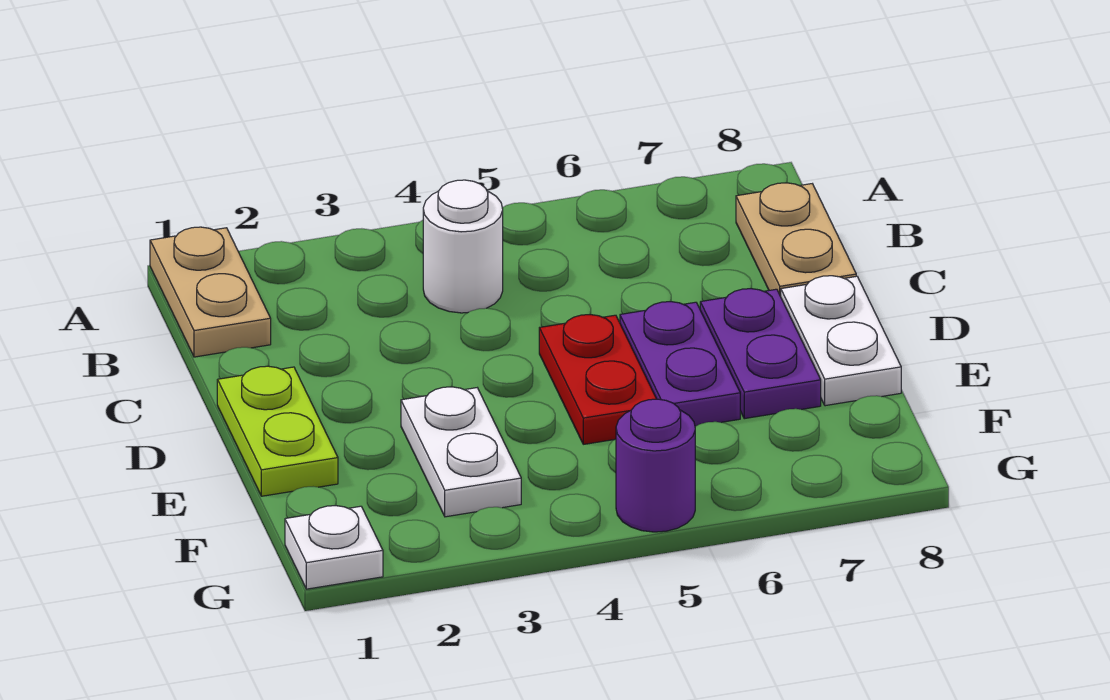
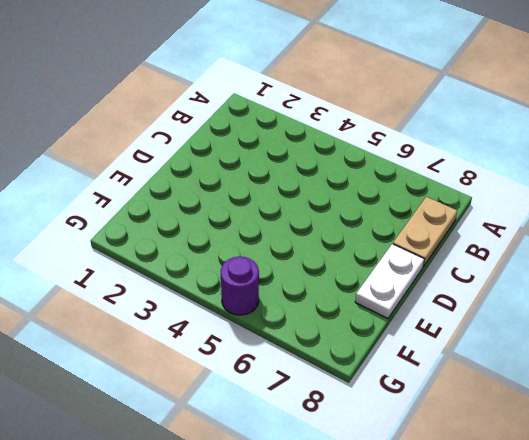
none -> tan plate A1:B1 level 1
none -> white round brick B4 level 1

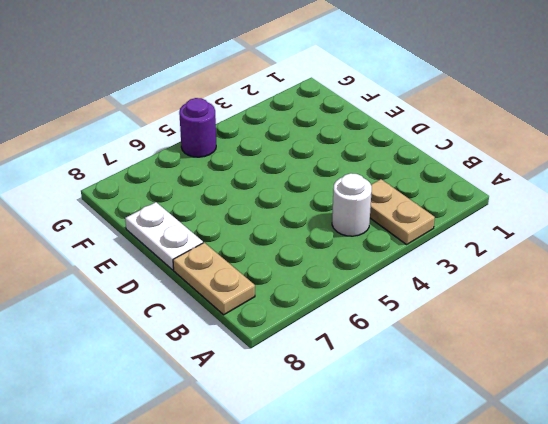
tan plate A3:B3 level 1 -> tan plate A1:B1 level 1
none -> lime plate D1:E1 level 1
none -> red plate D5:E5 level 1

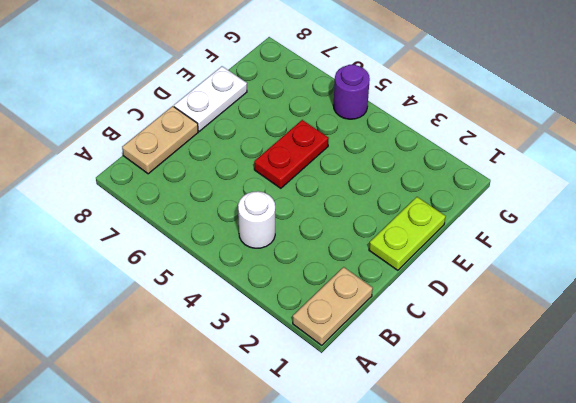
none -> purple plate D6:E6 level 1
none -> purple plate D7:E7 level 1

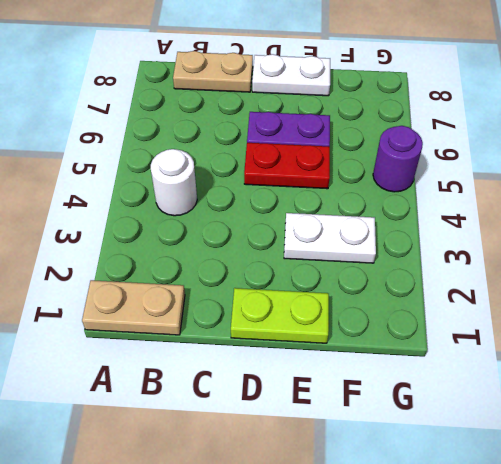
none -> purple plate D7:E7 level 1
none -> white plate G1 level 1

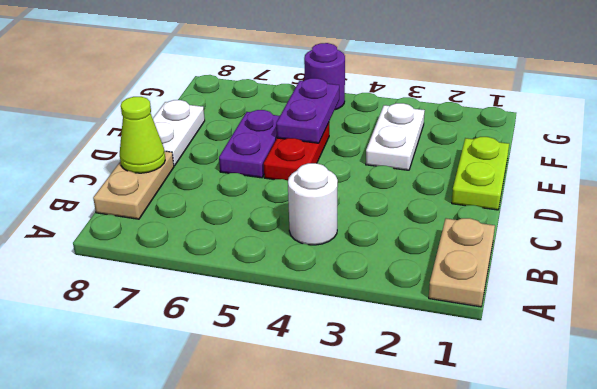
lime cone C8 level 2 -> none
purple plate E5:F5 level 2 -> purple plate D7:E7 level 1
none -> white plate G1 level 1

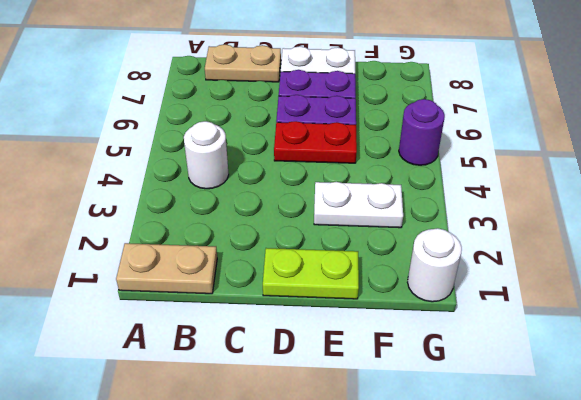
white round brick G1 level 1 -> white plate G1 level 1

